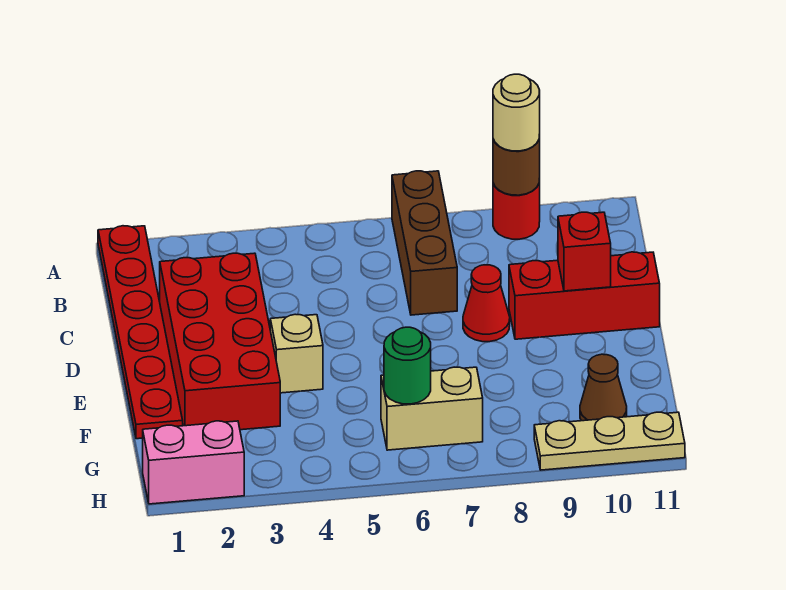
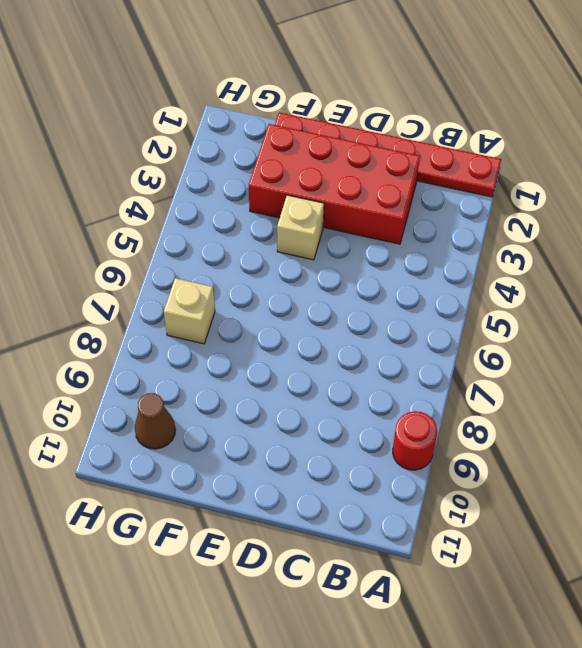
tan brick G7 level 1 -> tan brick G6:G7 level 1
none -> brown brick A7:C7 level 1
none -> red cone D8 level 1
none -> red brick D9:D11 level 1

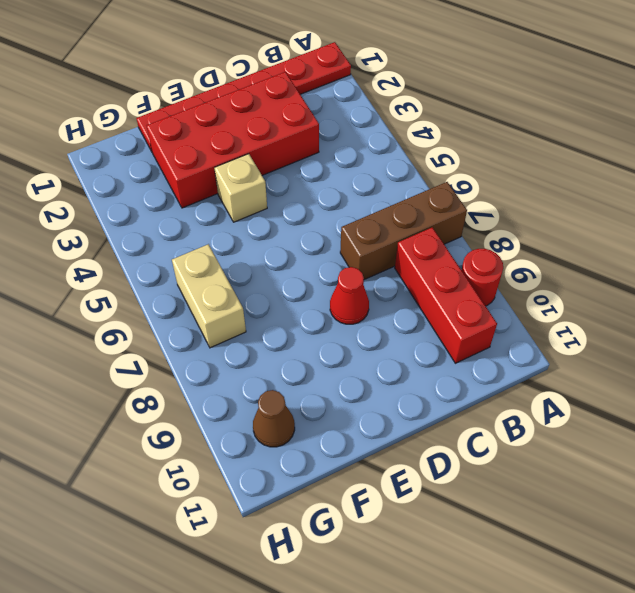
red brick B8:B10 level 1 -> red brick D9:D11 level 1
none -> pink brick H1:H2 level 1
none -> tan plate H9:H11 level 1
none -> brown round brick A9 level 2

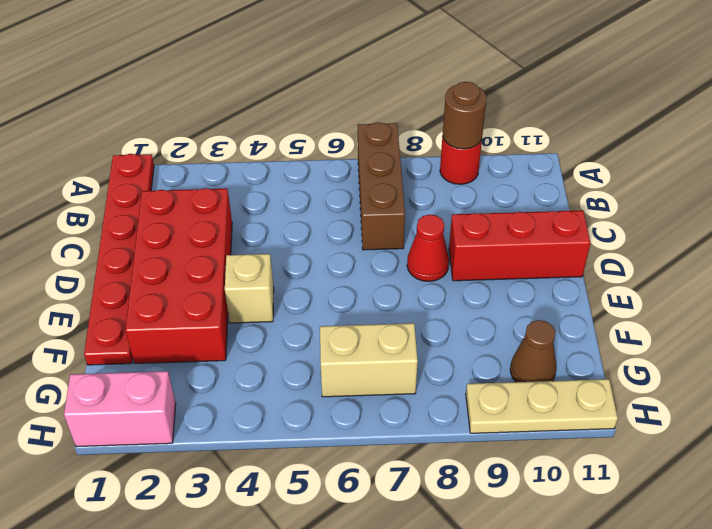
none -> red brick D10 level 2
none -> green round brick G6 level 2
none -> tan round brick A9 level 3

